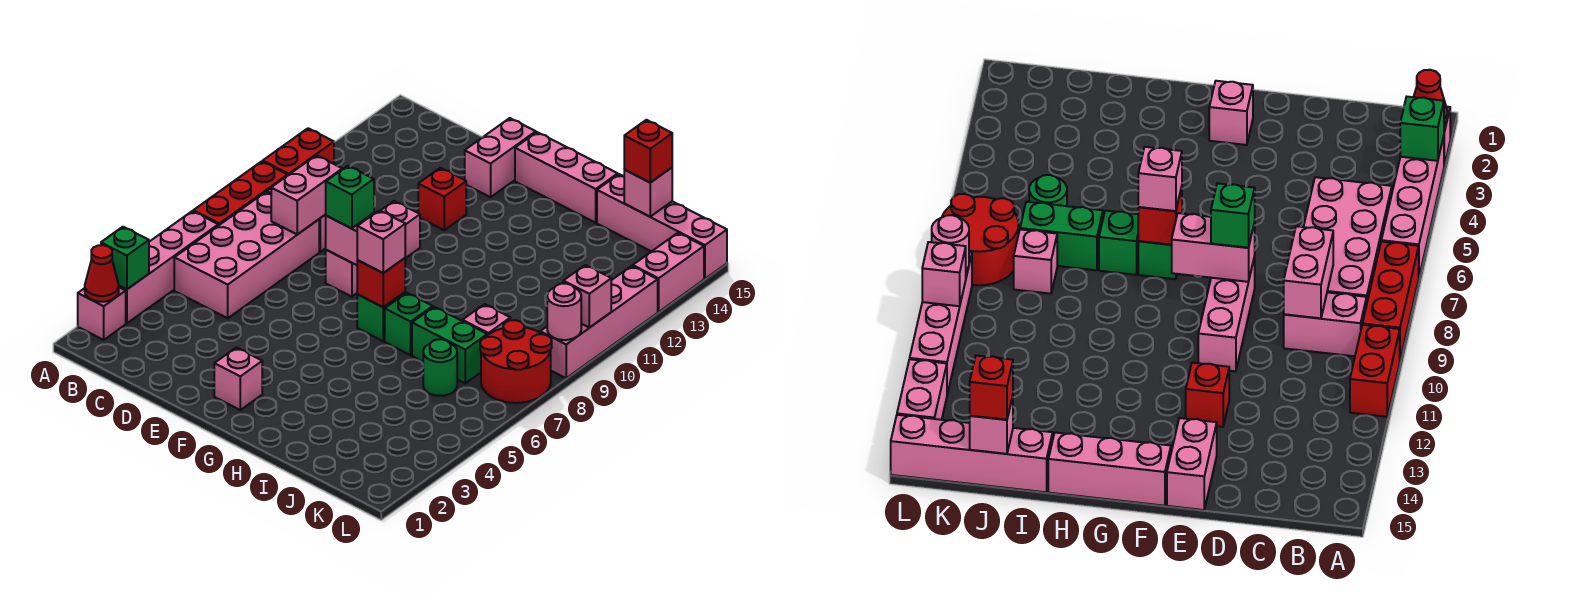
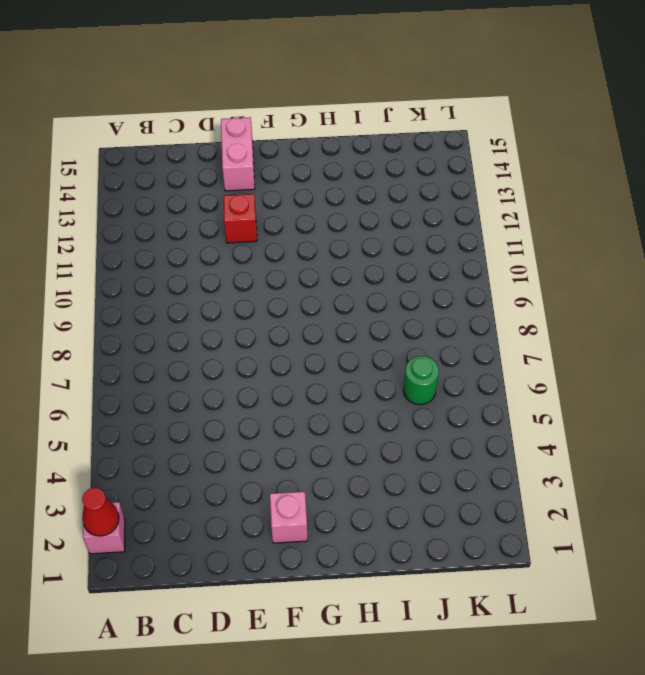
none -> pink brick A3:A6 level 1
none -> red brick A7:A9 level 1
none -> red brick A10:A11 level 1
none -> pink brick B5:C8 level 1

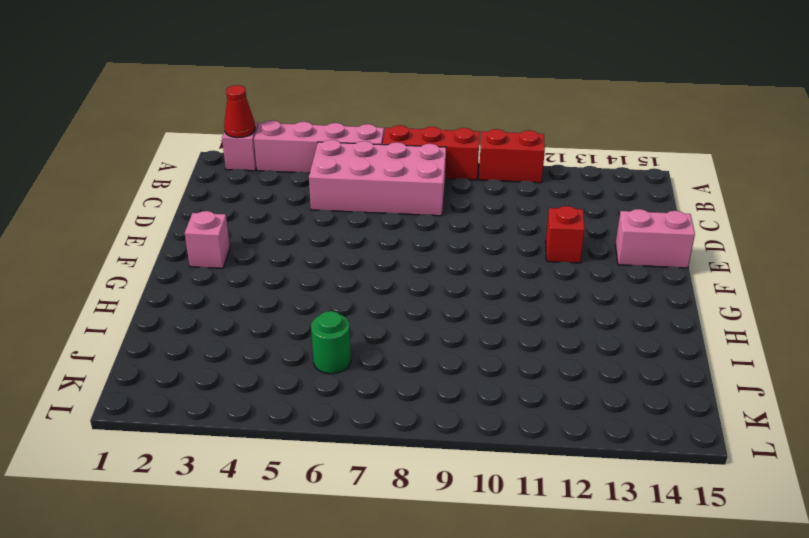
none -> pink brick B9:C9 level 1
none -> pink brick E8:E10 level 1
none -> pink brick F15:H15 level 1
none -> green brick G7 level 1

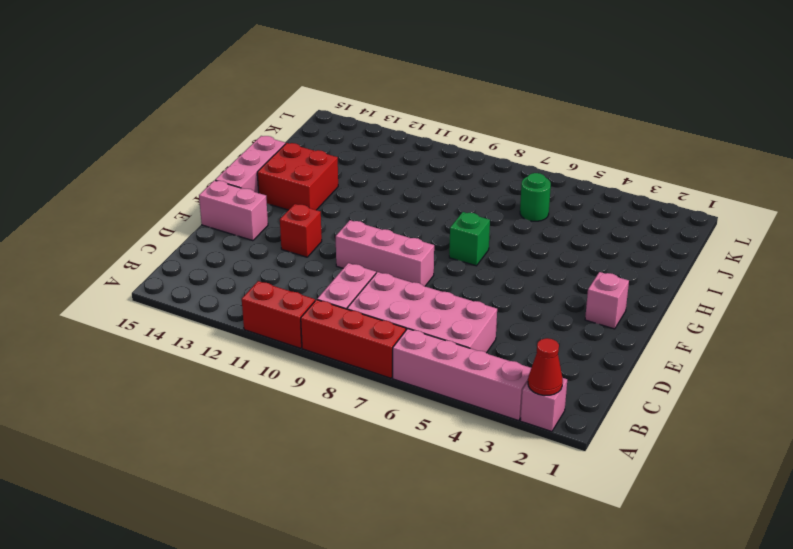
red brick G13:H14 level 1 -> none
none -> green brick H7 level 1
none -> green brick I7:J7 level 1
none -> pink brick I15:L15 level 1
none -> pink brick J8 level 1

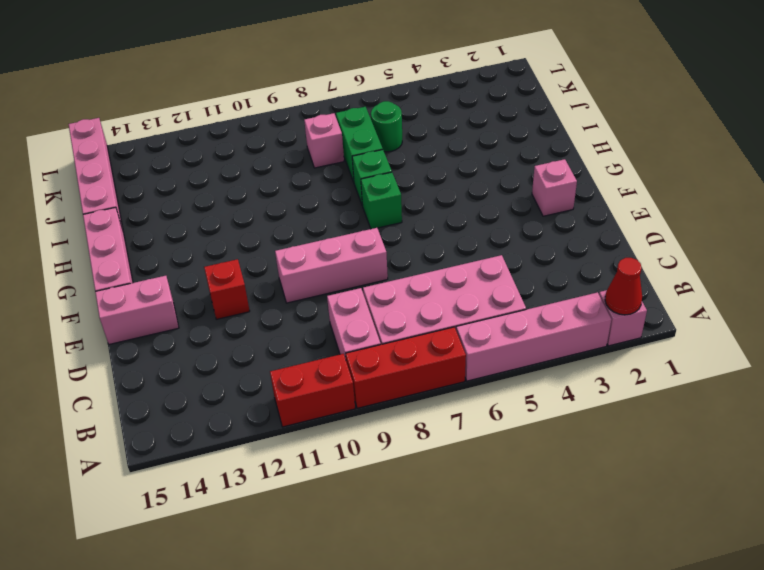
none -> red round brick K7:L8 level 1
none -> pink brick L9:L12 level 1
none -> pink brick L13:L14 level 1
none -> green brick A3 level 2

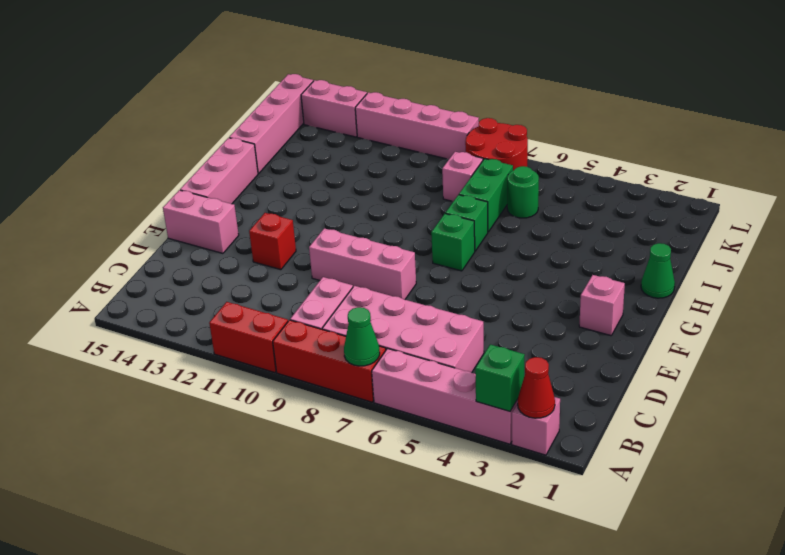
green cone A7 level 2 -> none
green cone H1 level 1 -> none
none -> pink brick C8:C9 level 2
none -> pink brick E8:F8 level 2
none -> red brick G7 level 2
none -> pink brick J15 level 2

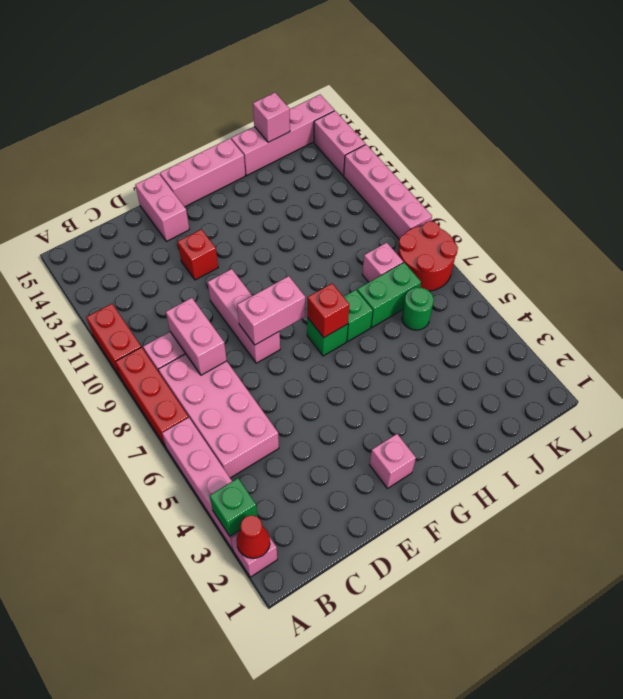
none -> pink round brick L9 level 2
none -> pink brick L10 level 2
none -> green brick E8 level 3
none -> pink brick G7 level 3

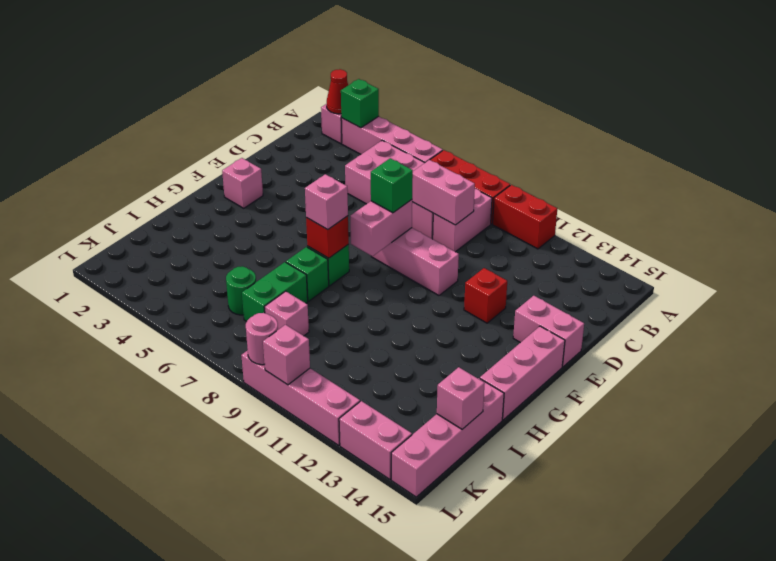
none -> red round brick K7:L8 level 1
none -> red brick J15 level 3

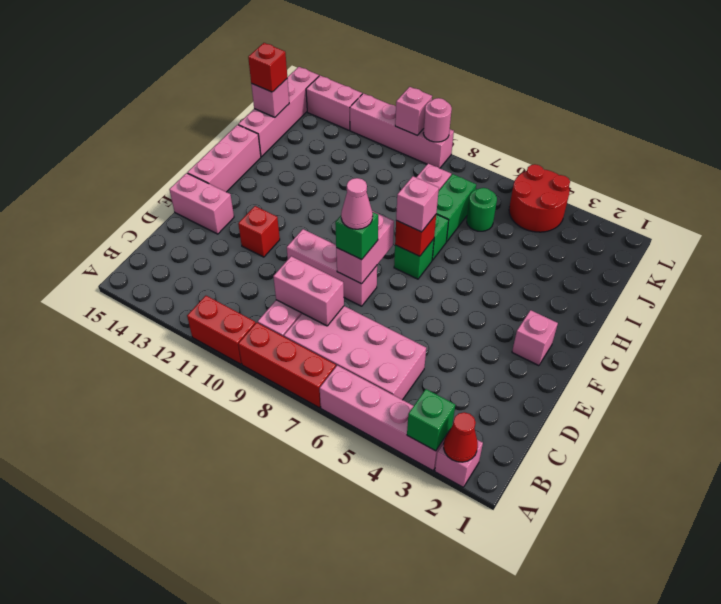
pink cone E8 level 4 -> none
red round brick K4:L5 level 1 -> red round brick K7:L8 level 1

